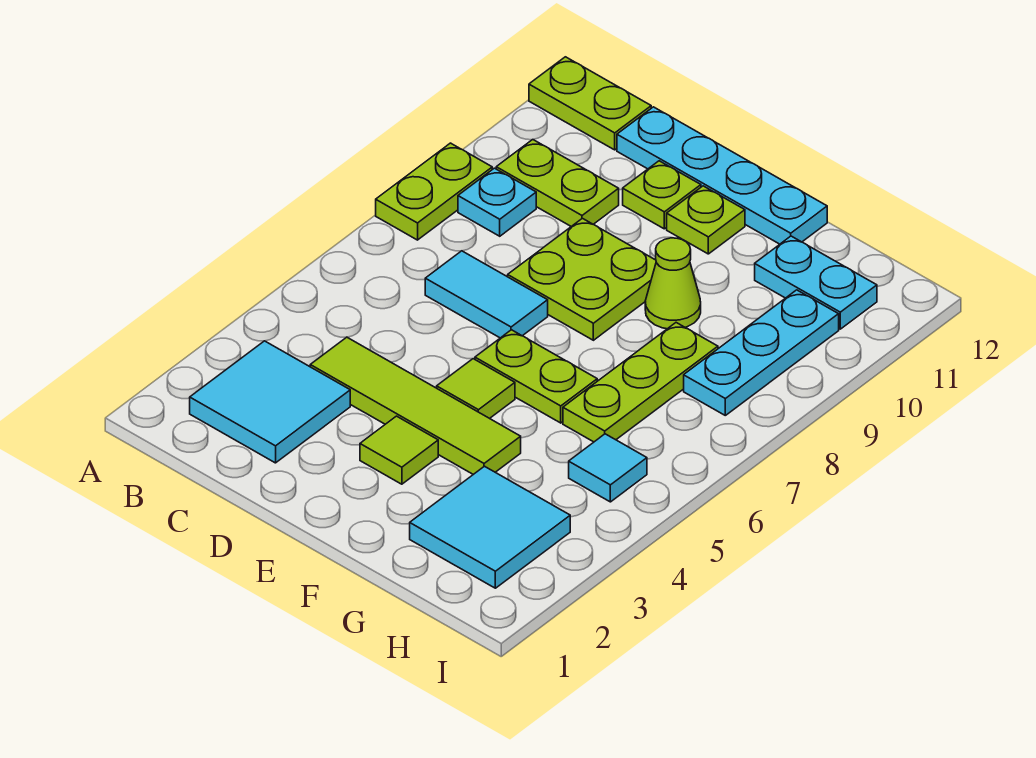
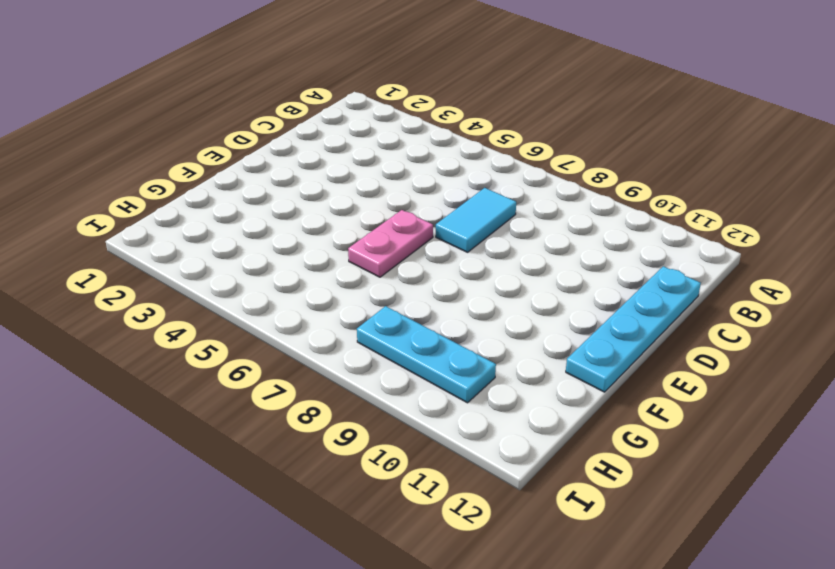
pink plate E6:F6 level 1 -> lime plate E6:F6 level 1
none -> lime plate A8:A9 level 1
none -> lime plate A12:B12 level 1
none -> cyan tile B2:C3 level 1

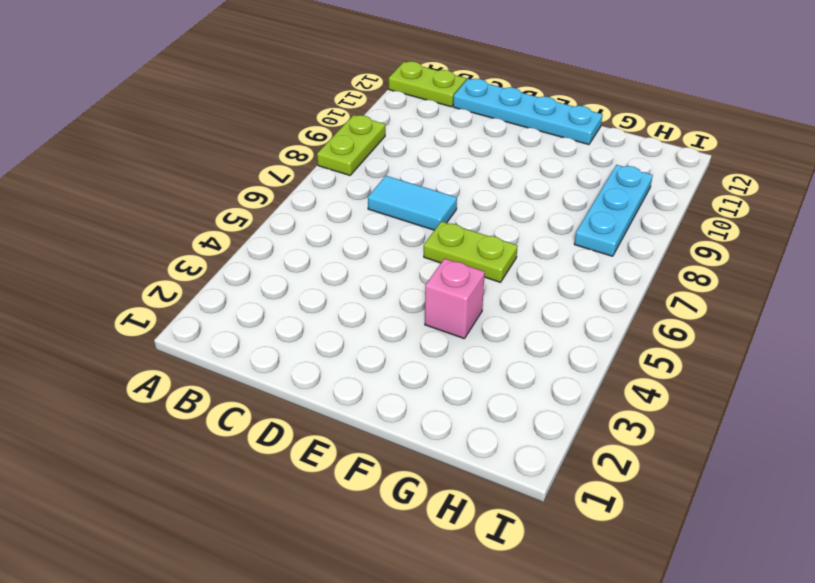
pink brick F4 level 1 -> lime tile C4:F4 level 1
none -> cyan tile B2:C3 level 1
none -> cyan plate B9 level 1
none -> lime plate B10:C10 level 1

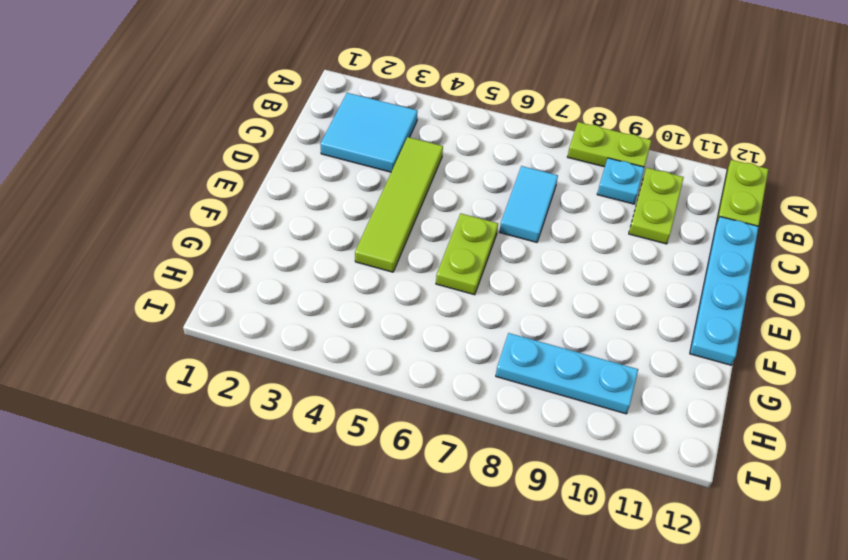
none -> lime plate D8:E9 level 1
none -> lime plate D11 level 1
none -> lime tile E3 level 1

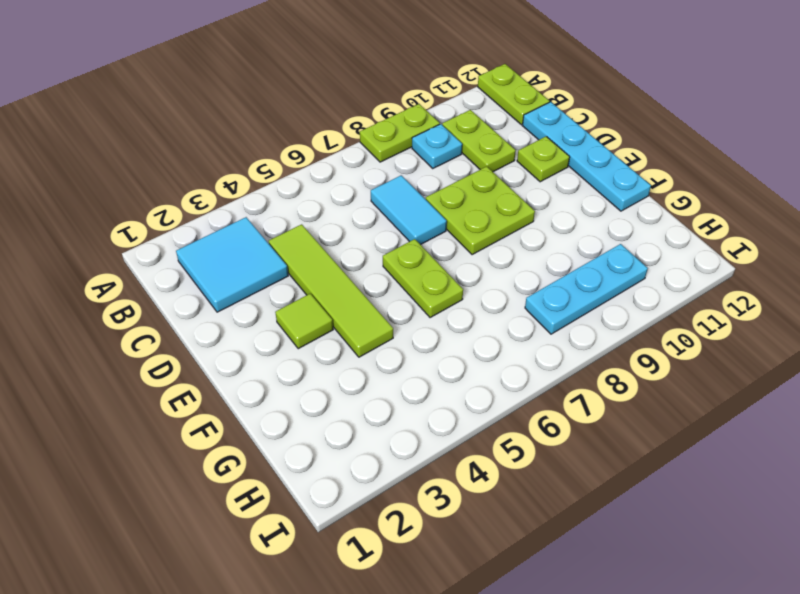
none -> lime tile E5 level 1
none -> lime plate E11 level 1
none -> lime cone F9 level 1

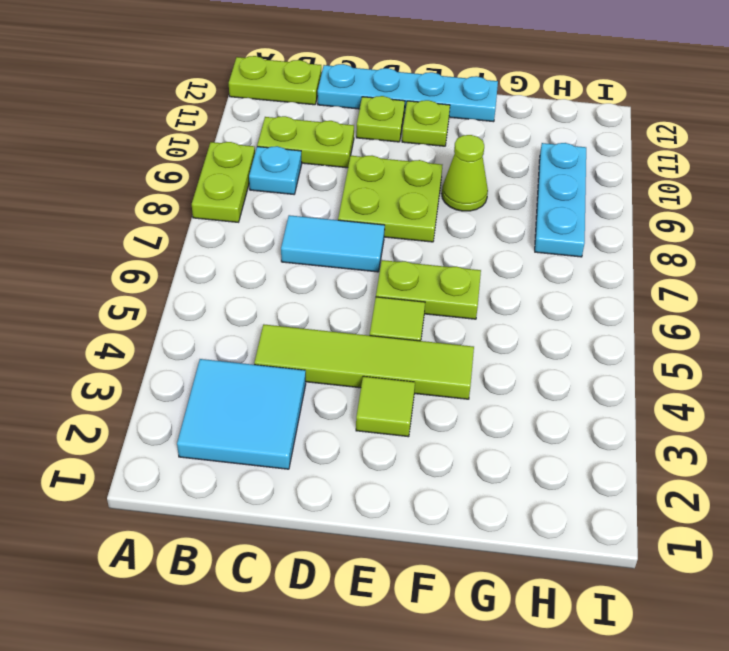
none -> cyan tile G2:H3 level 1
none -> lime plate G6:G8 level 1
none -> cyan plate G11:H11 level 1

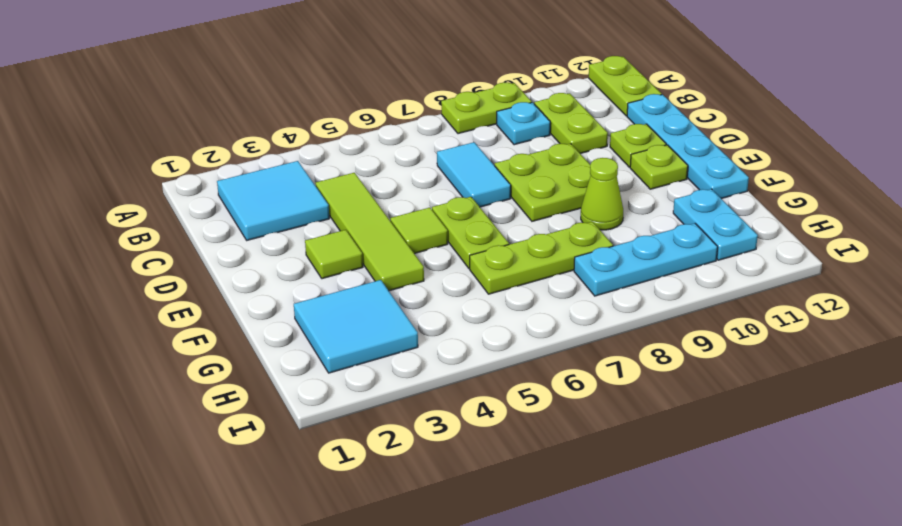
none -> cyan tile H5 level 1

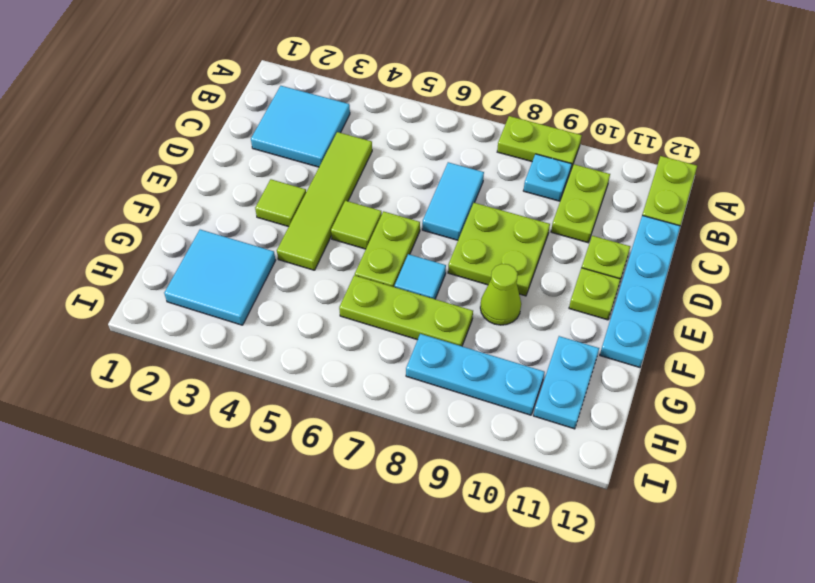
cyan tile F7 level 1 -> cyan tile H5 level 1

